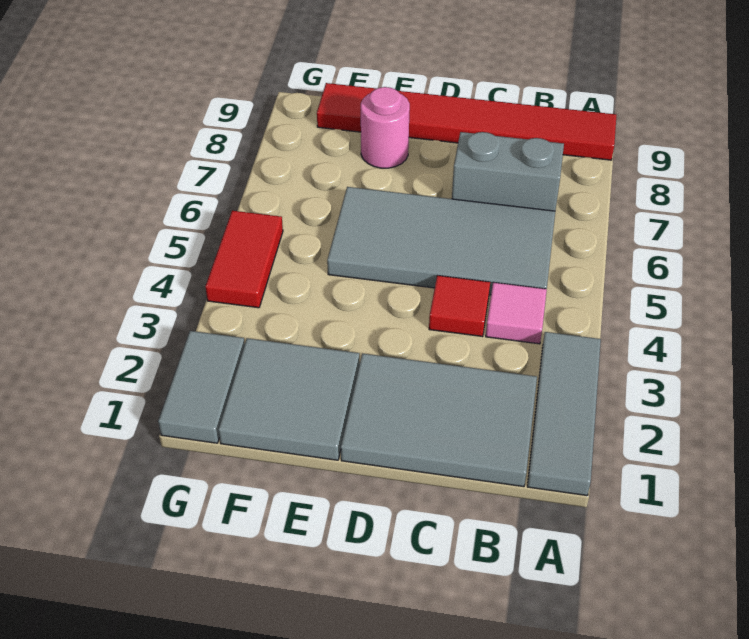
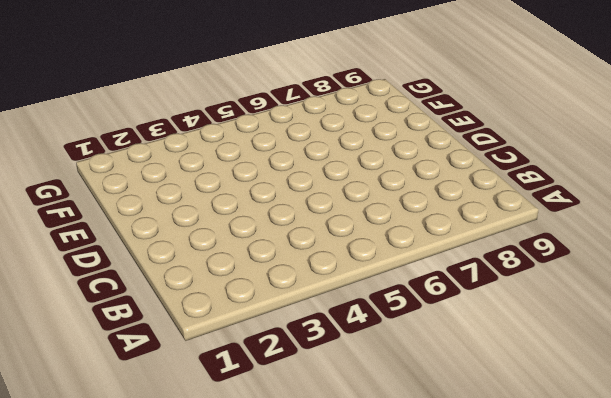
none -> grey tile A1:A3 level 1
none -> red tile A9:F9 level 1

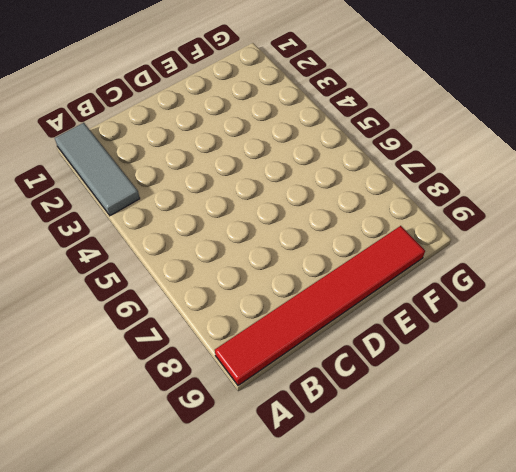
none -> grey tile B1:D2 level 1
none -> pink tile B4 level 1

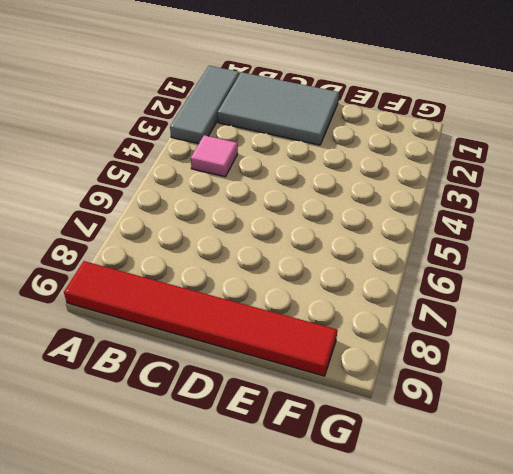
none -> grey tile B5:E6 level 1
none -> grey brick B7:C7 level 1

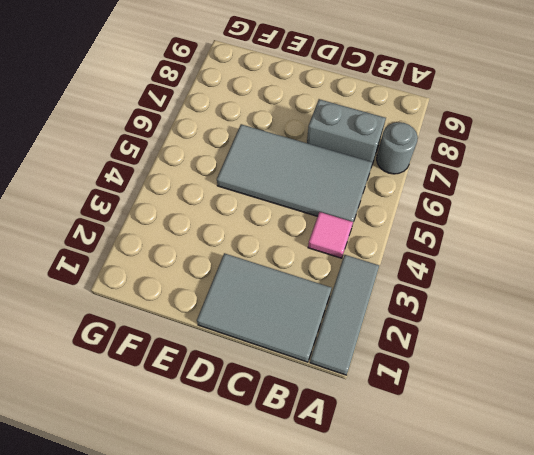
grey round brick A7 level 1 -> none
none -> red tile A9:F9 level 1
none -> red tile C4 level 1

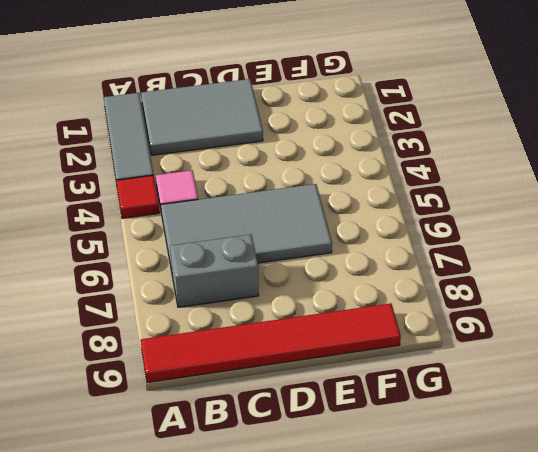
red tile A4 level 1 -> red tile C4 level 1
none -> grey tile E1:F2 level 1
none -> pink round brick E8 level 1

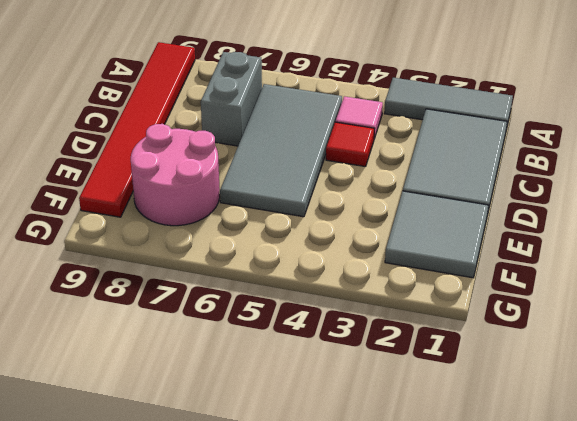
pink round brick E7:F8 level 1 -> pink round brick E8 level 1
none -> grey tile G1:G2 level 1
none -> red tile G4:G5 level 1

